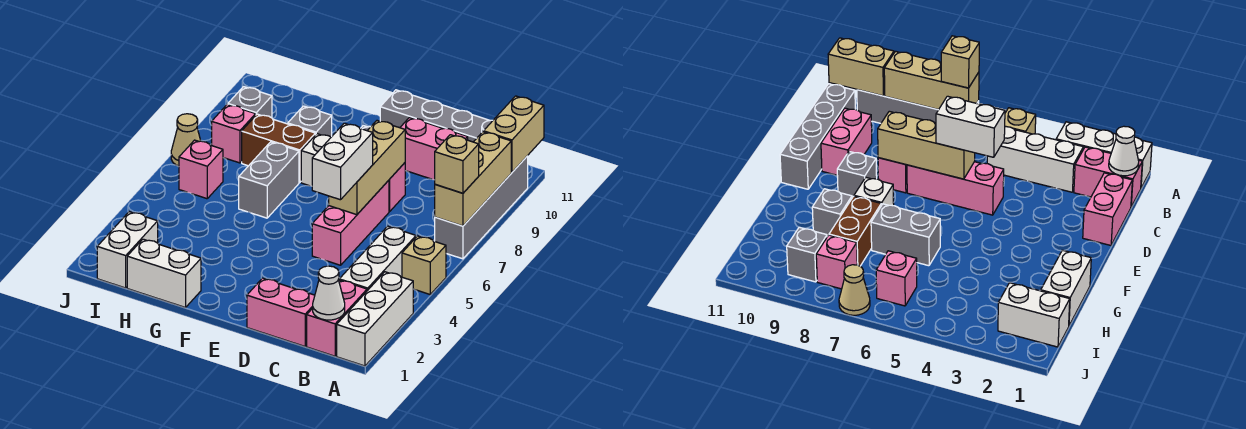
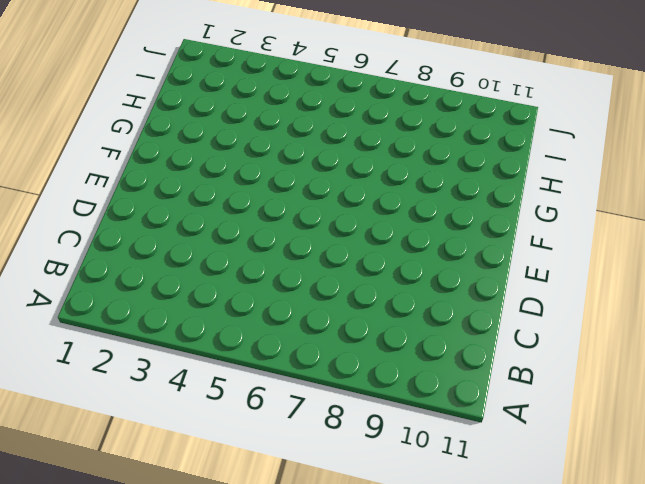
none -> white brick A1:A3 level 1
none -> tan brick A5 level 1
none -> grey brick A7:A10 level 1

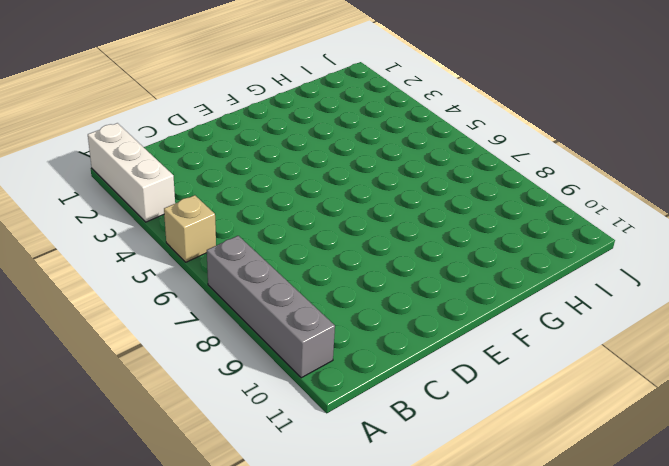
none -> pink brick B1:B2 level 1
none -> white brick B3:B5 level 1
none -> grey brick B11:E11 level 1

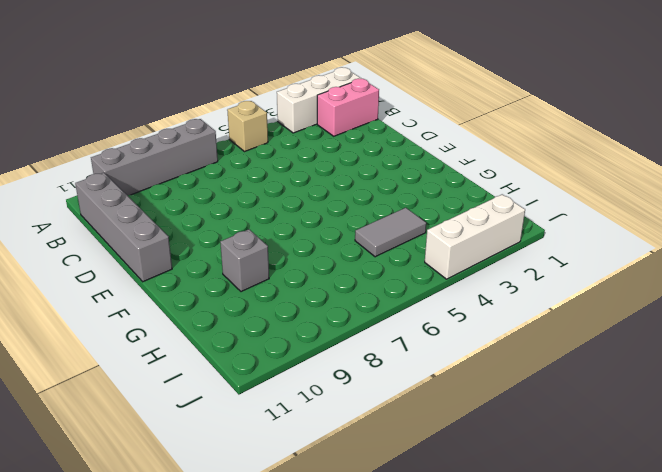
grey tile H4:H5 level 1 -> none
white brick J2:J4 level 1 -> white brick B3:B5 level 1
none -> pink brick C1:D1 level 1
none -> pink brick C10:D10 level 1
none -> pink brick D5:D7 level 1

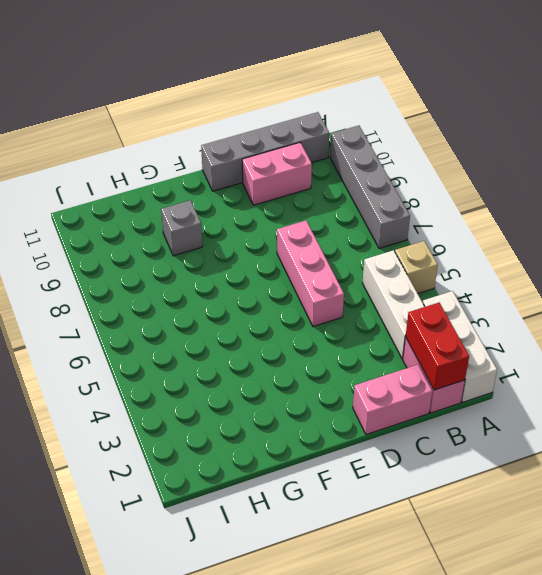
red brick B1:B2 level 2 -> white cone B1 level 2
none -> pink brick D8 level 1
none -> grey brick E9 level 1
none -> white brick F8 level 1

